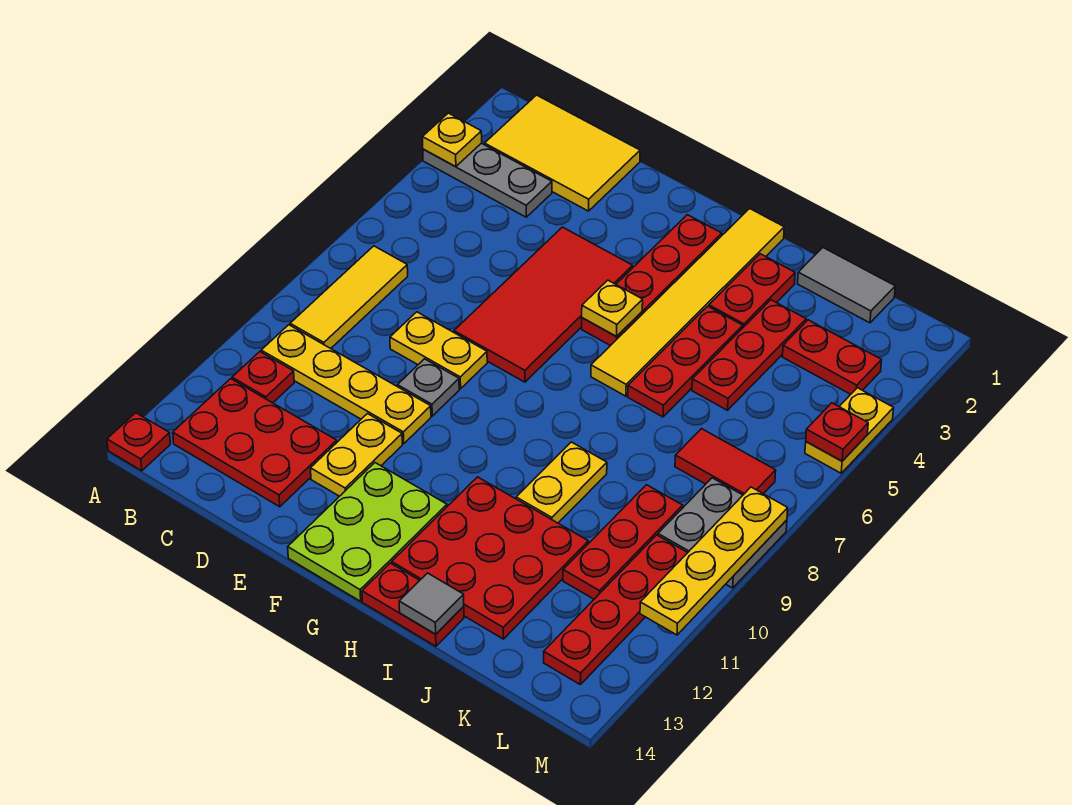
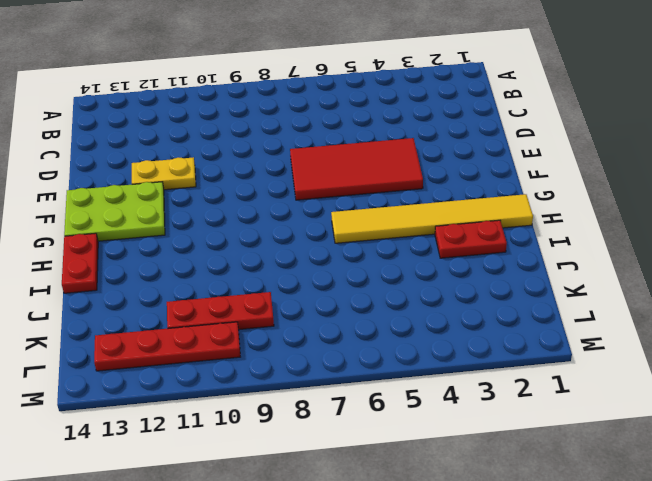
none -> grey plate A3:C3 level 1
none -> red plate A14 level 1
none -> yellow tile B1:D2 level 1
none -> yellow tile B7:B9 level 1

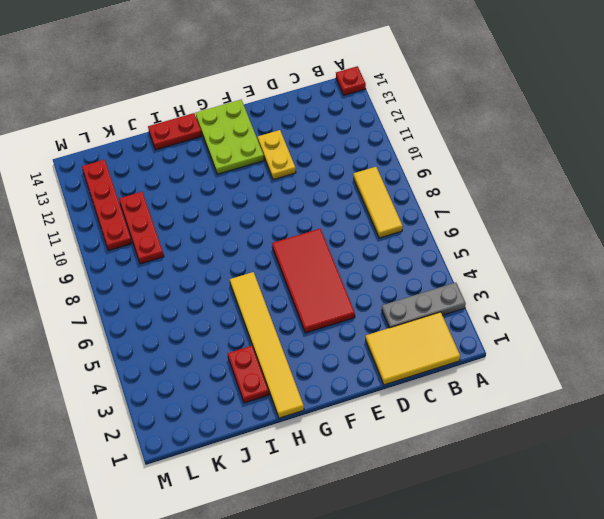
none -> yellow plate B10:E10 level 1
none -> red plate B11 level 1
none -> red plate B12:D13 level 1
none -> yellow plate D8:E8 level 1

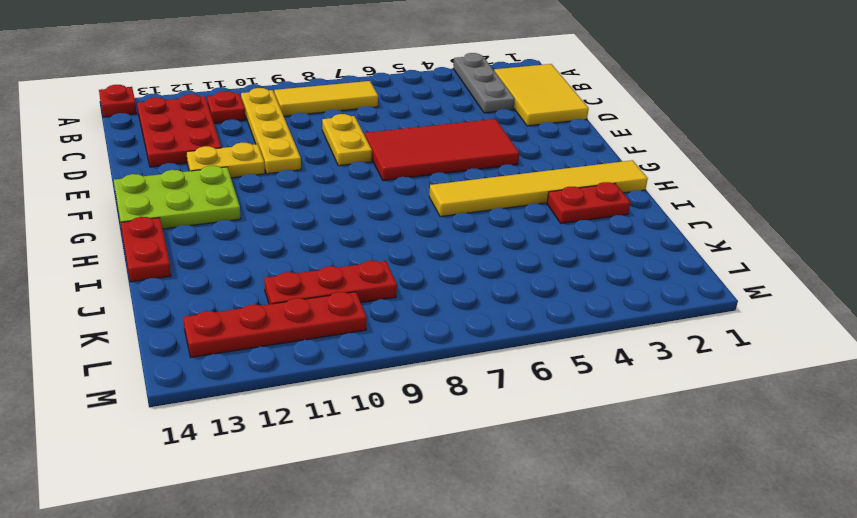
none -> grey plate E9 level 1
none -> red plate G2:G5 level 1
none -> red plate H11:J13 level 1
none -> red plate I4:I6 level 1

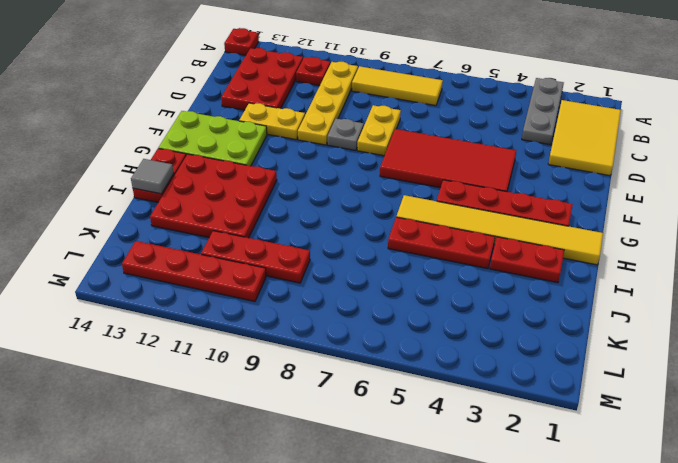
none -> yellow plate I9:I10 level 1
none -> grey tile J1:K1 level 1
none -> red plate J3:J5 level 1
none -> red plate K3:L3 level 1

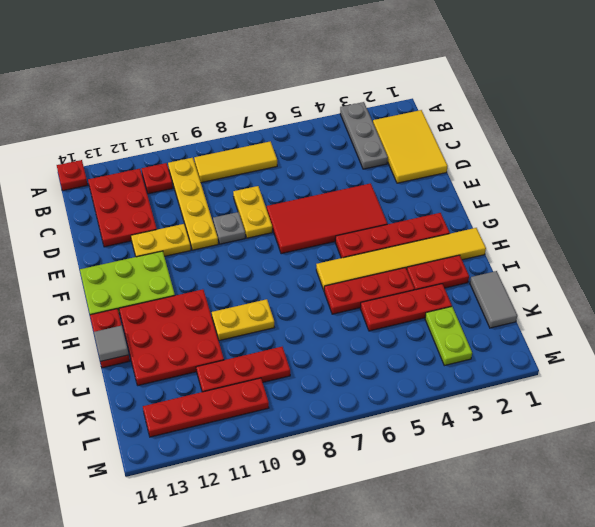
lime plate K3:L3 level 1 -> red plate K3:L3 level 1
none -> red tile K7:L7 level 1
none -> grey plate L8:M9 level 1
none -> yellow plate M4:M5 level 1
none -> yellow plate A3 level 2

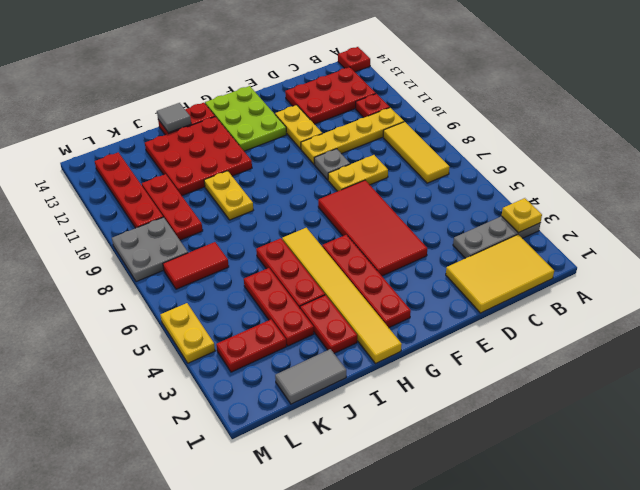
none -> yellow plate G5 level 2
none -> red plate M5 level 2
none -> yellow plate M8:M11 level 2

